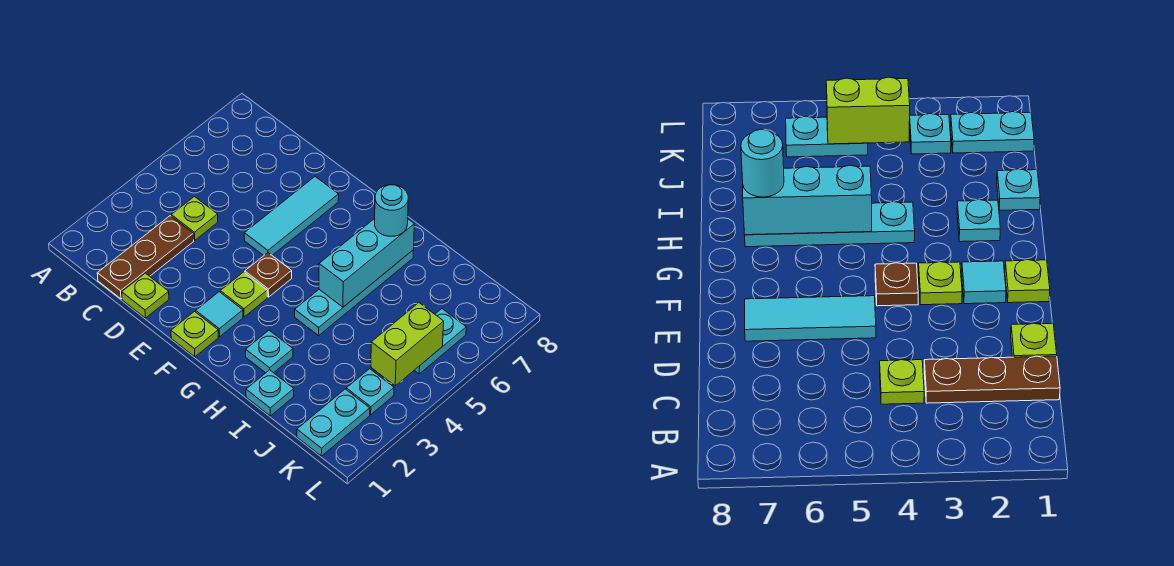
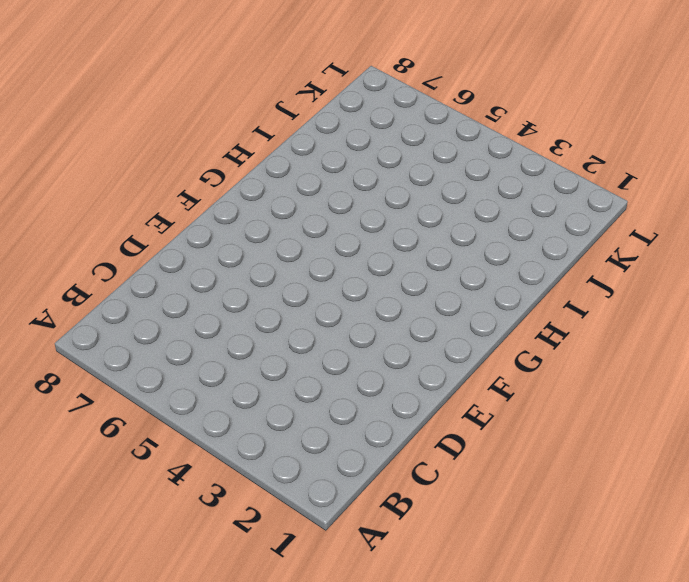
none -> brown plate C1:C3 level 1
none -> lime plate C4 level 1
none -> lime plate D1 level 1

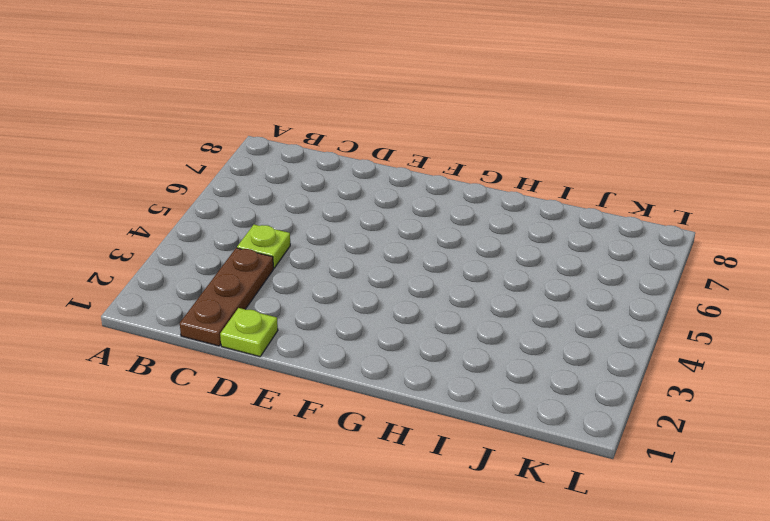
none -> cyan tile E5:E7 level 1
none -> lime plate F1 level 1
none -> cyan tile F2 level 1

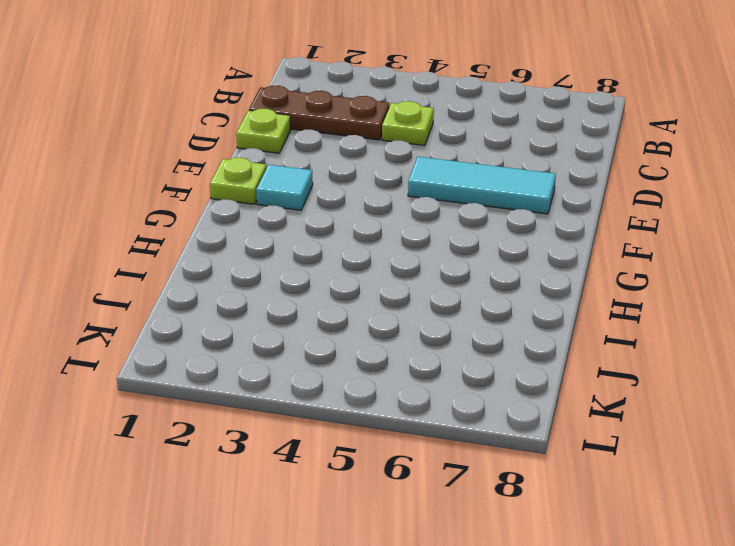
none -> lime plate F3 level 1
none -> brown plate F4 level 1
none -> cyan plate H2 level 1

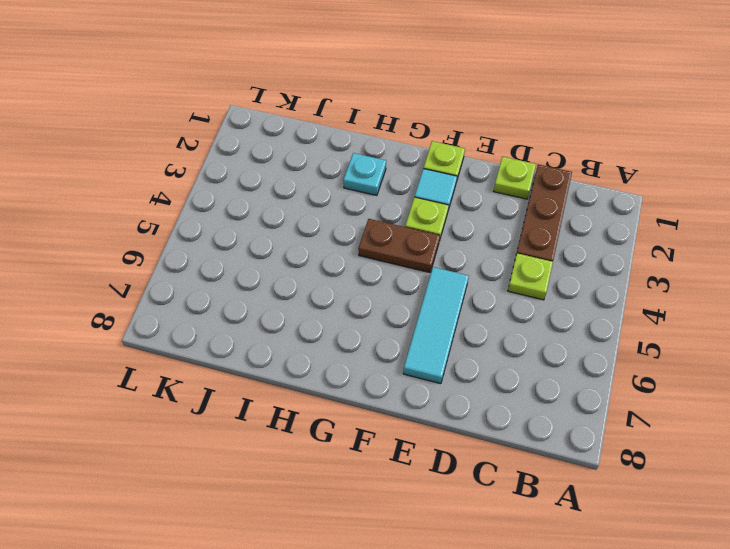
brown plate F4:G4 level 1 -> brown plate F4 level 1
none -> cyan plate H4:H7 level 1
none -> cyan plate I1 level 1
none -> cyan plate K1:K2 level 1

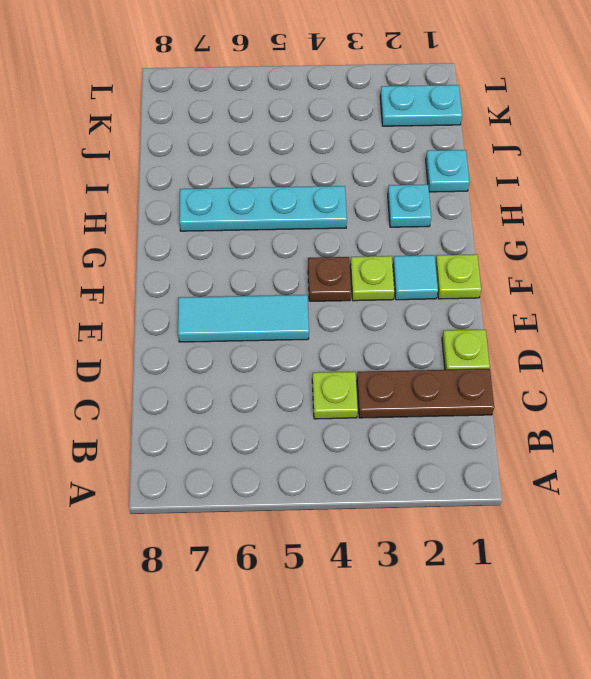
none -> cyan plate K3 level 1
none -> cyan plate K5:K6 level 1
none -> cyan brick H5:H7 level 2

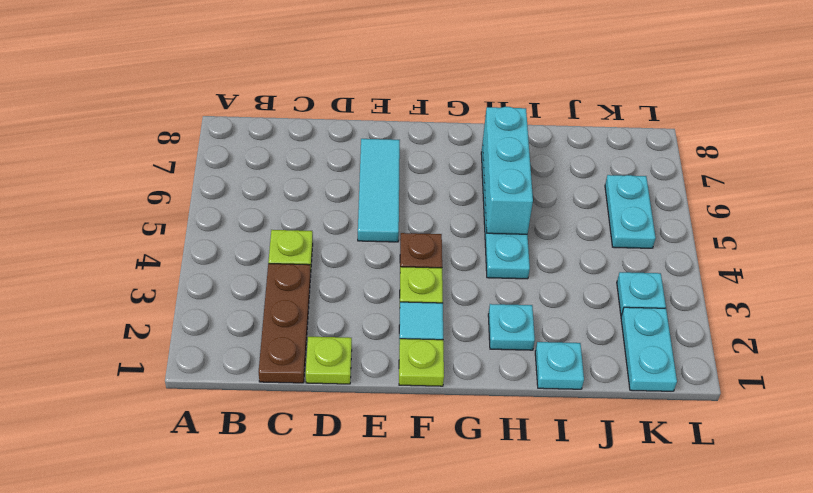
none -> lime brick K4:K5 level 2
none -> cyan round brick H7 level 3

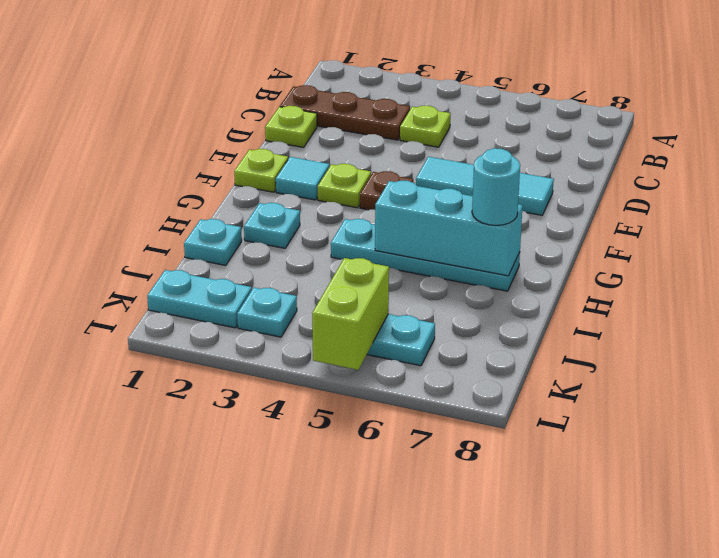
lime brick K5:L5 level 2 -> lime brick K4:K5 level 2

